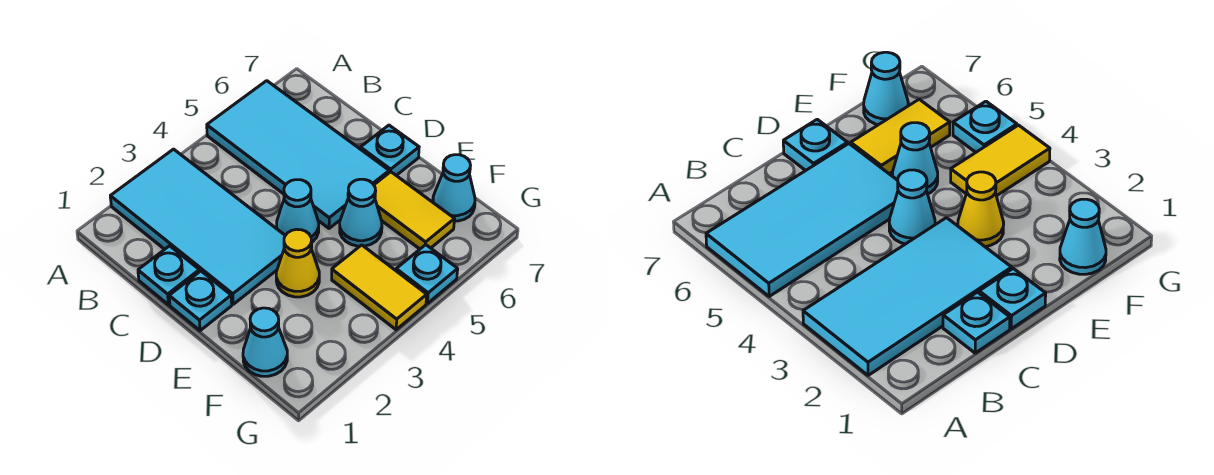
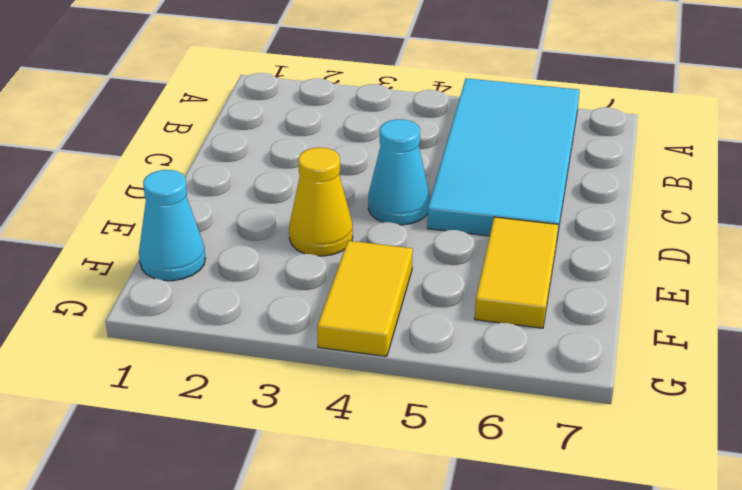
none -> cyan tile A2:D3 level 1
none -> cyan plate C1 level 1
none -> cyan plate D1 level 1

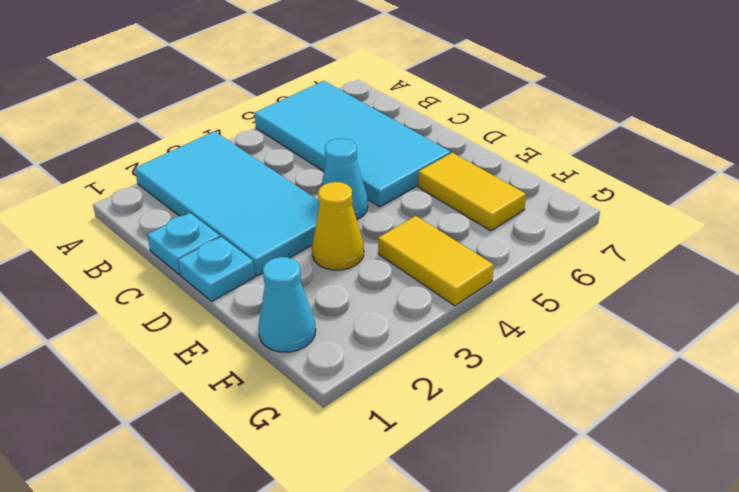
none -> cyan plate D7 level 1
none -> cyan cone E5 level 1
none -> cyan cone F7 level 1

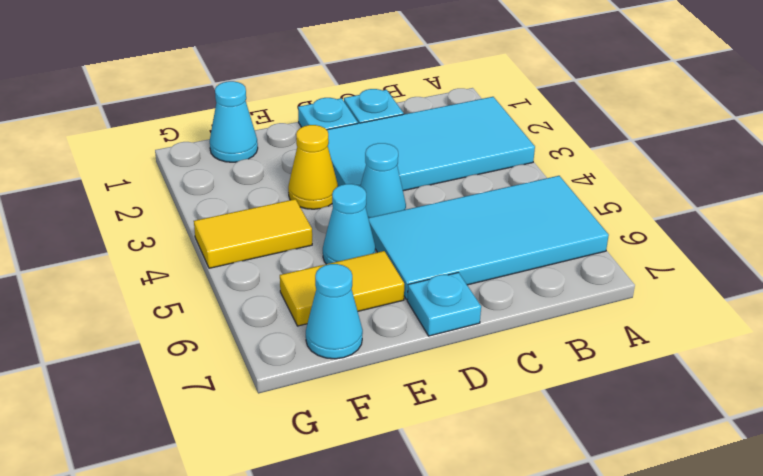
none -> cyan plate G5 level 1

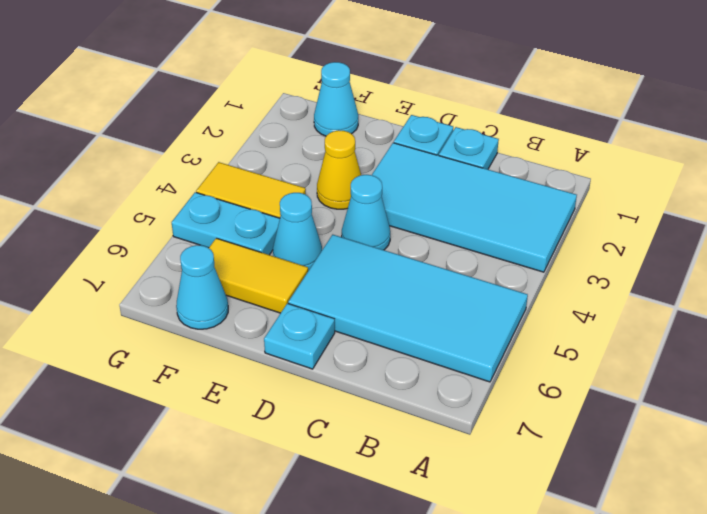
cyan plate F5:G5 level 1 -> cyan plate G5 level 1

